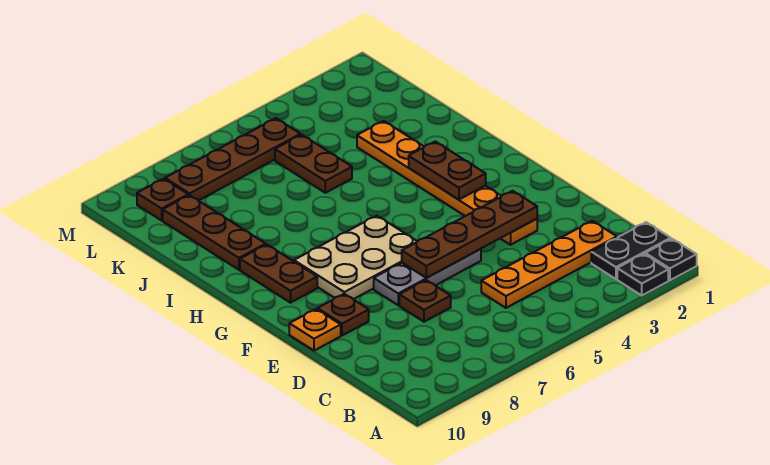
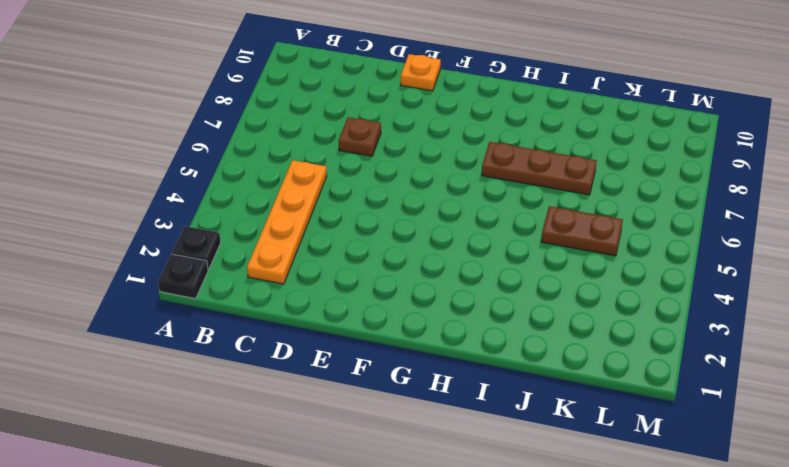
brown plate H7:J7 level 1 -> brown plate I9:K9 level 1
none -> black plate B1:B2 level 1
none -> orange plate E3:J3 level 1
none -> grey plate E5:E7 level 1

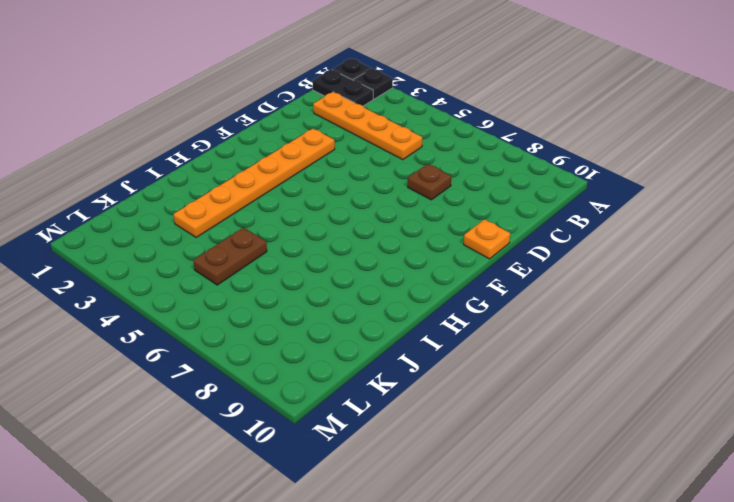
none -> grey plate E5:E7 level 1
none -> brown plate E9 level 1
none -> tan plate F6:G8 level 1

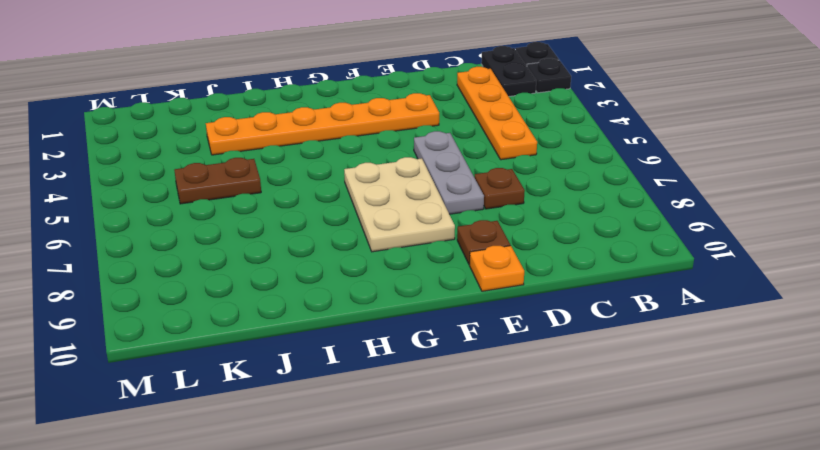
none -> brown plate G9:H9 level 1
none -> brown plate I9:K9 level 1
none -> brown plate L5:L8 level 1

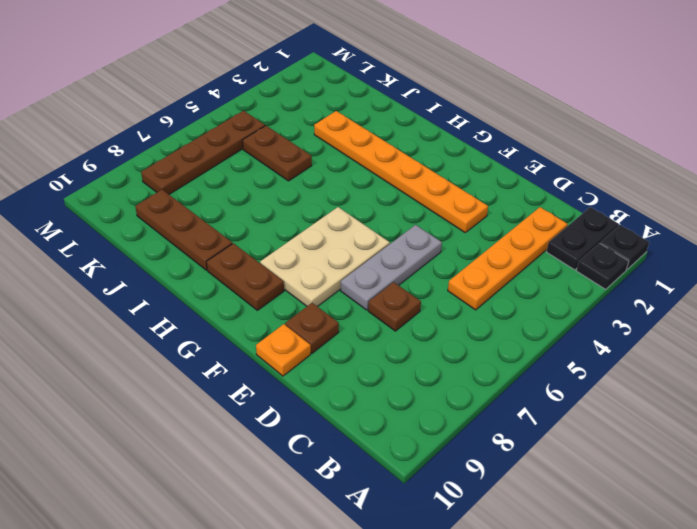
none -> brown plate L9 level 1
none -> brown plate E3:E6 level 2
none -> brown plate G3:H3 level 2

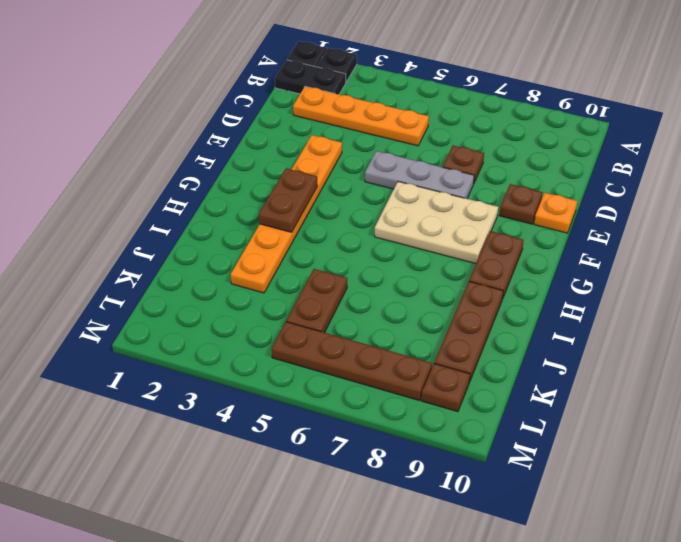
none -> brown plate E3:E6 level 2

